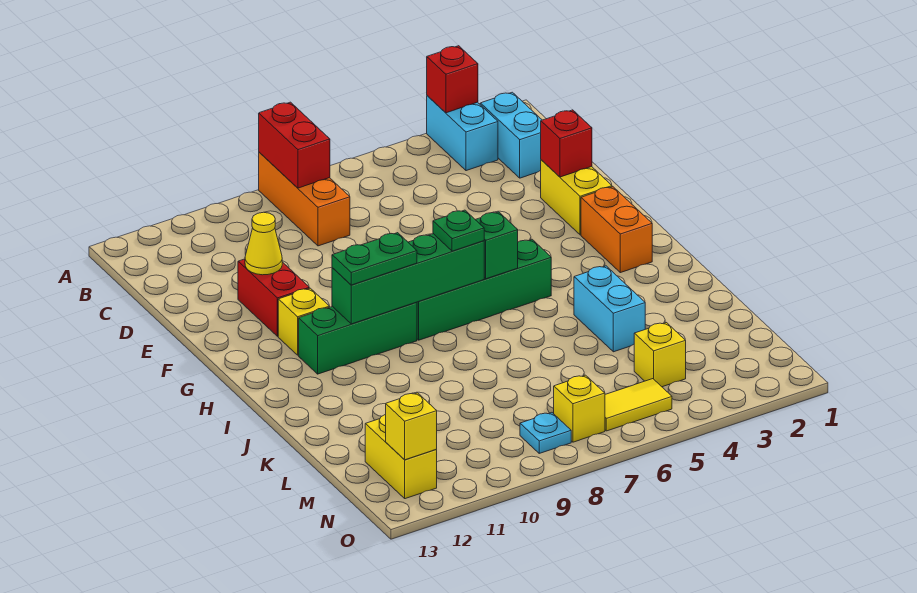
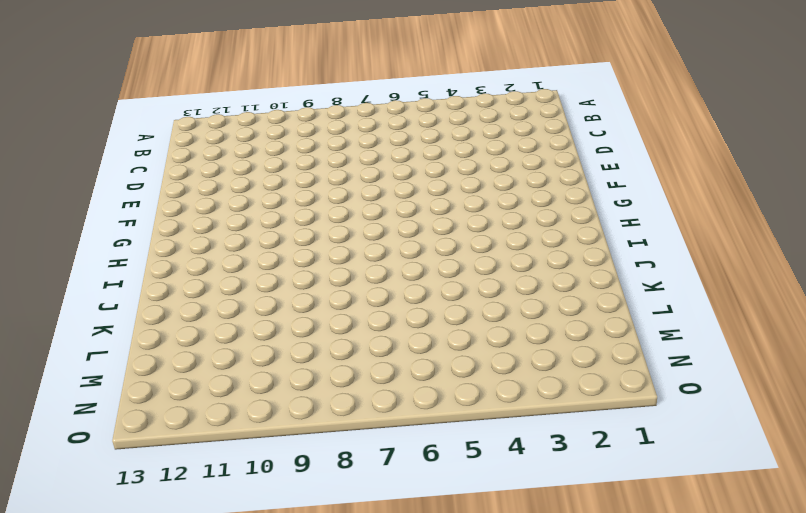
none -> cyan brick A3:B3 level 1
none -> orange brick A8:C8 level 1
none -> cyan brick B2:C2 level 1

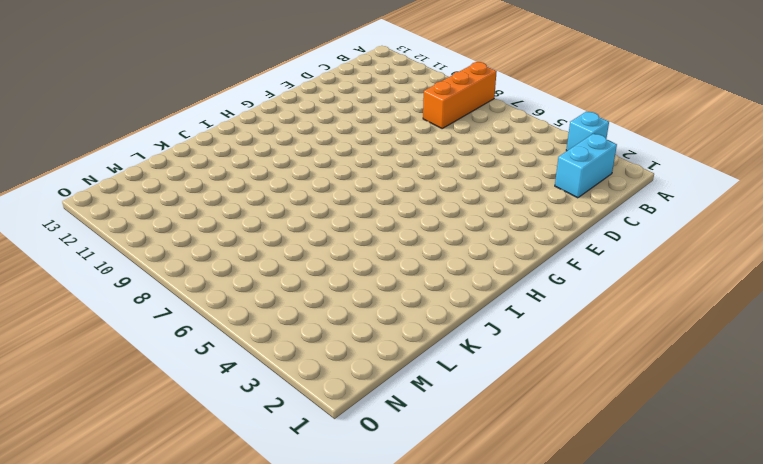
cyan brick A3 level 1 -> cyan brick A3:B3 level 1
none -> yellow brick E2:F2 level 1
none -> red brick E11:F11 level 1
none -> orange brick G2:H2 level 1

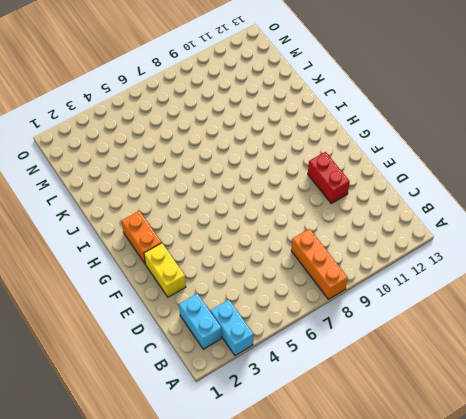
none -> yellow brick G11 level 1
none -> green brick H5:H8 level 1
none -> green brick H9:H11 level 1

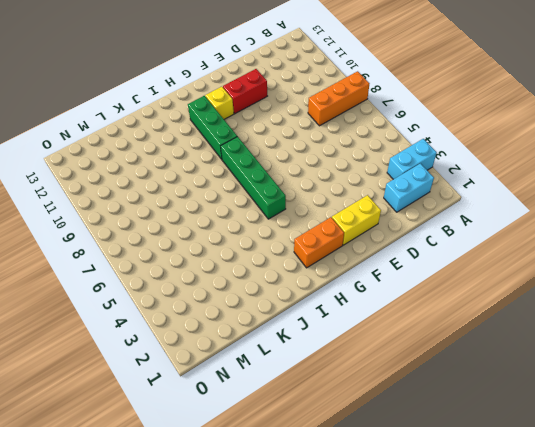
none -> cyan brick J4:K4 level 1
none -> yellow brick M4 level 1
none -> yellow brick M12:N12 level 1

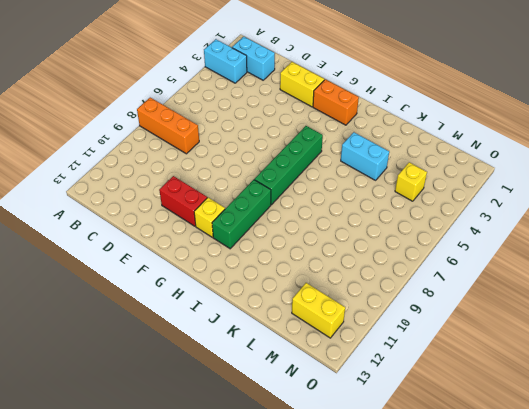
none -> yellow tile N5:N6 level 1
none -> yellow brick N7 level 1
none -> cyan plate N8 level 1

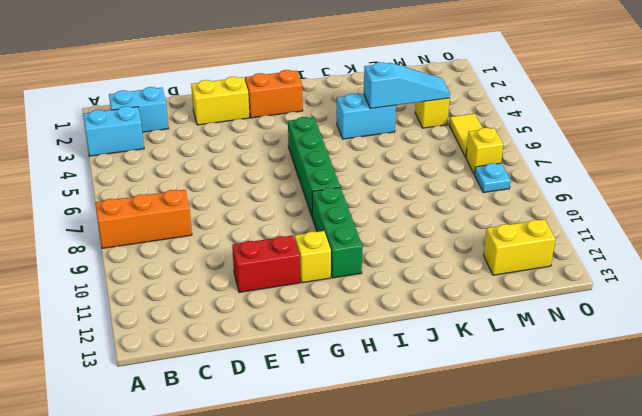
cyan slope K4:M4 level 2 top K -> none
none -> red brick A3 level 2
none -> red brick A8:B8 level 2
none -> red brick E2 level 2

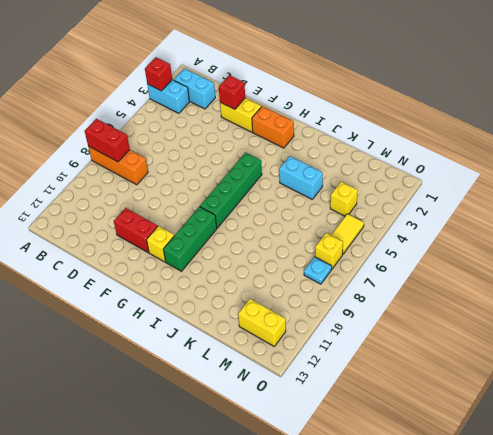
none -> yellow cone E11 level 2
none -> green brick H6 level 2
none -> green brick H7:H10 level 2

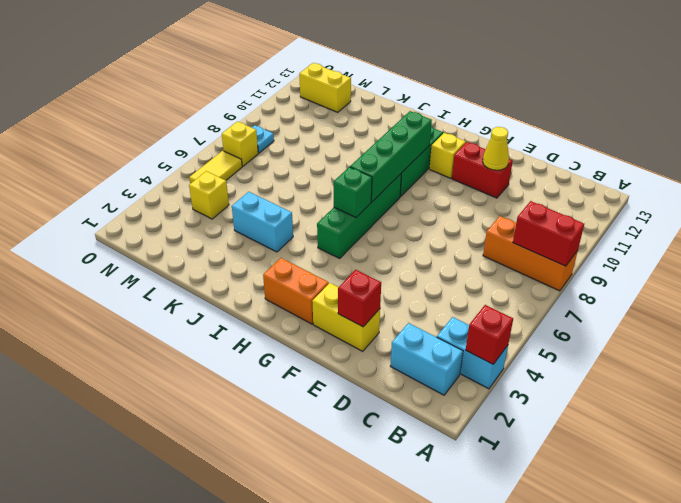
none -> yellow brick N12 level 2
none -> green plate H7 level 3
none -> green plate H9:H10 level 3

